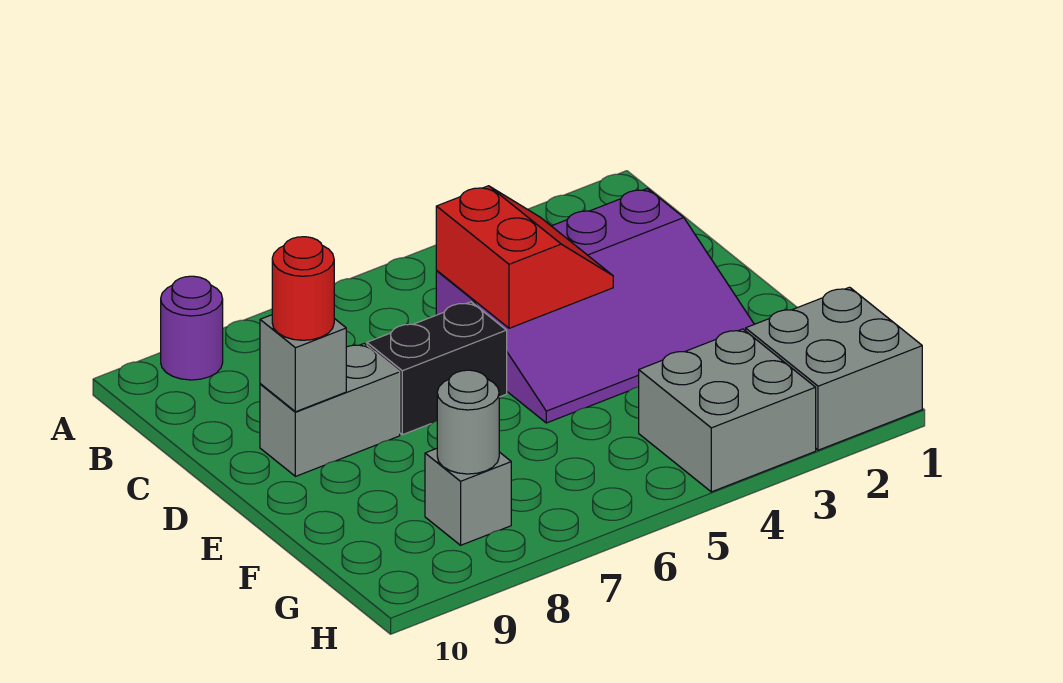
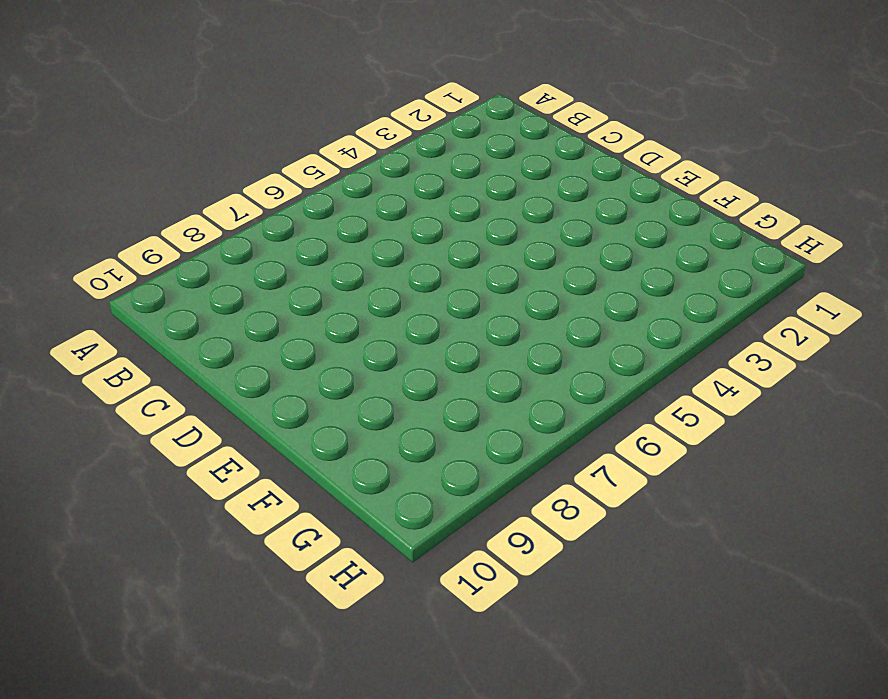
none -> purple round brick A9 level 1
none -> purple slope C2:E5 level 1 top C

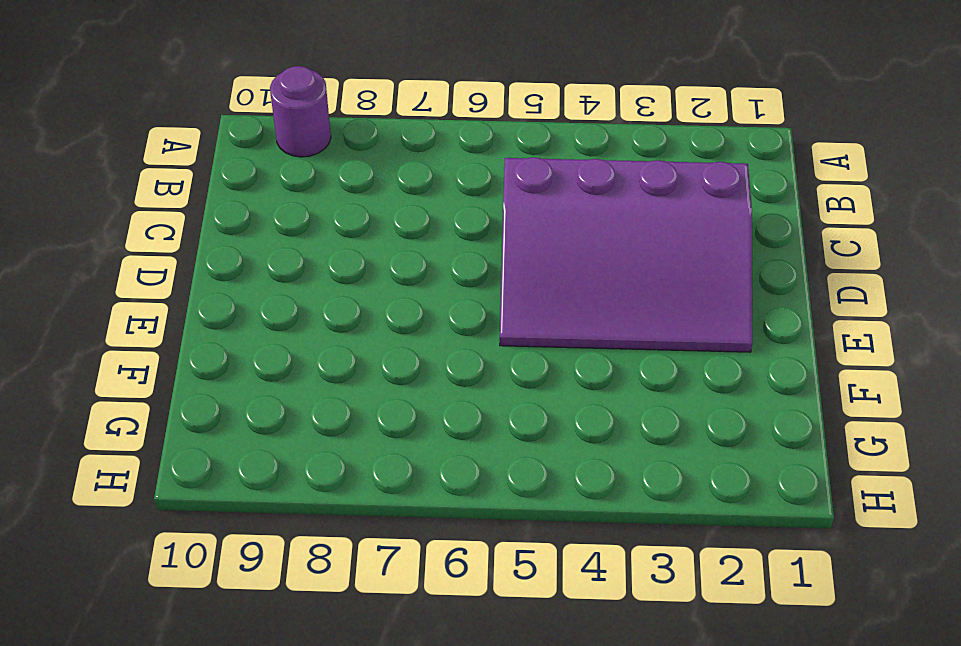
none -> black brick D6:D7 level 1
none -> grey brick D8:D9 level 1

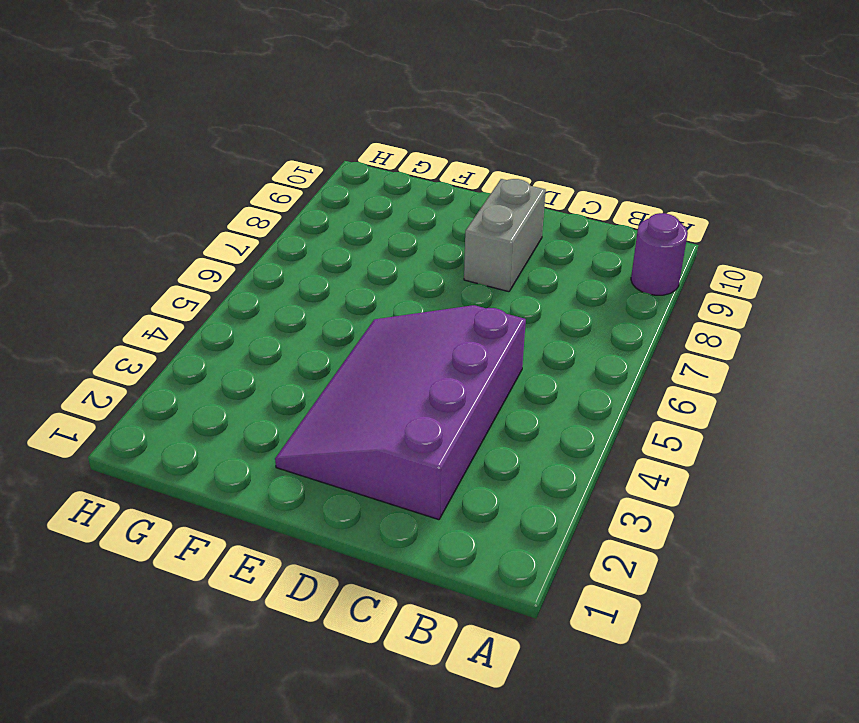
none -> black brick D6:D7 level 1
none -> grey brick G1:H2 level 1

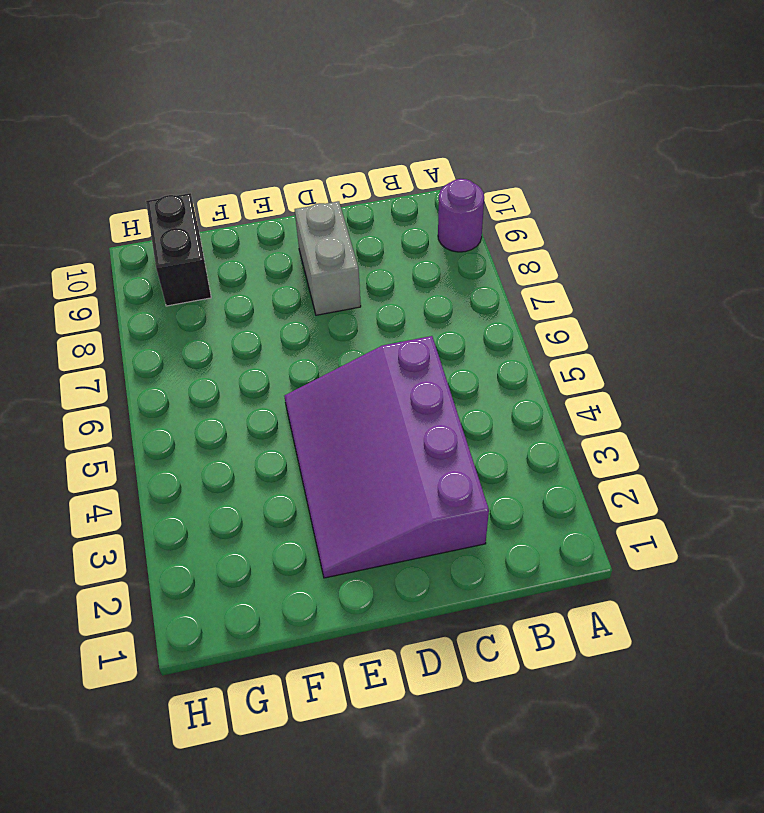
black brick G9:G10 level 1 -> black brick D6:D7 level 1
none -> grey brick G1:H2 level 1
none -> grey brick G3:H4 level 1

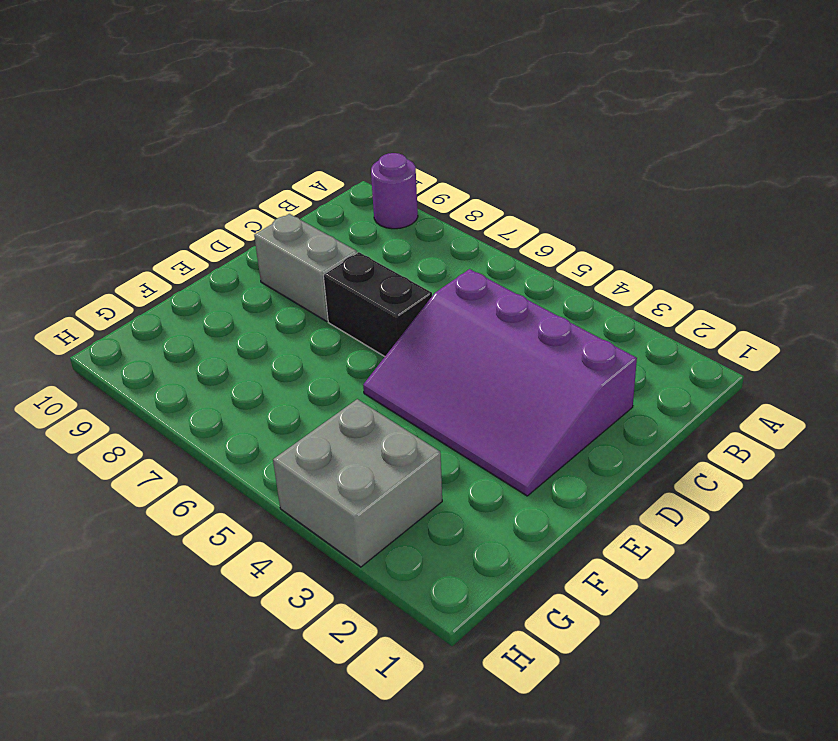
none -> grey brick G1:H2 level 1
none -> grey brick G8 level 1

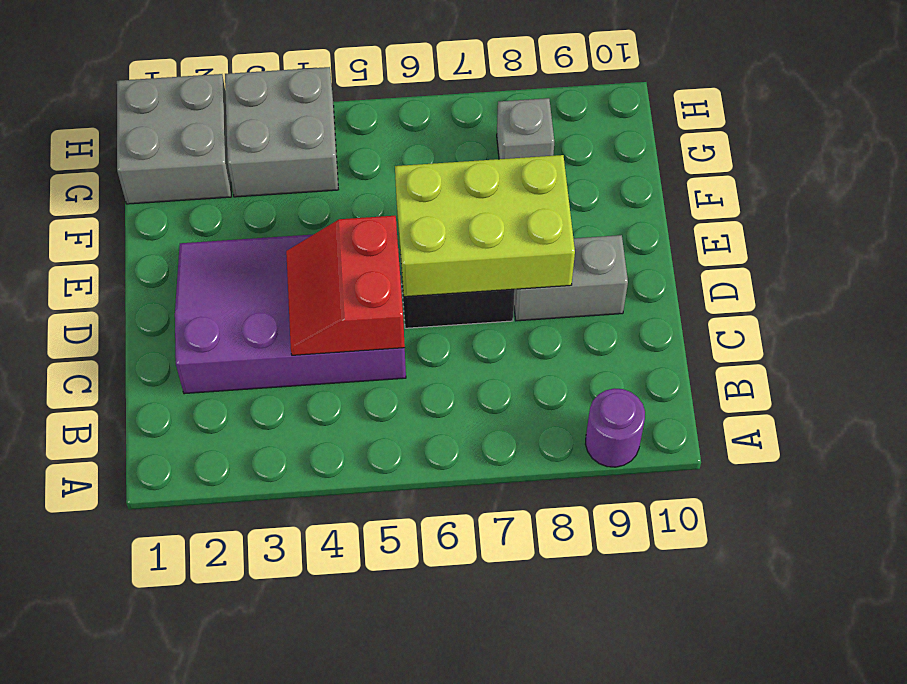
lime brick D6:E8 level 2 -> none
none -> grey brick D9 level 2
none -> grey round brick G8 level 2

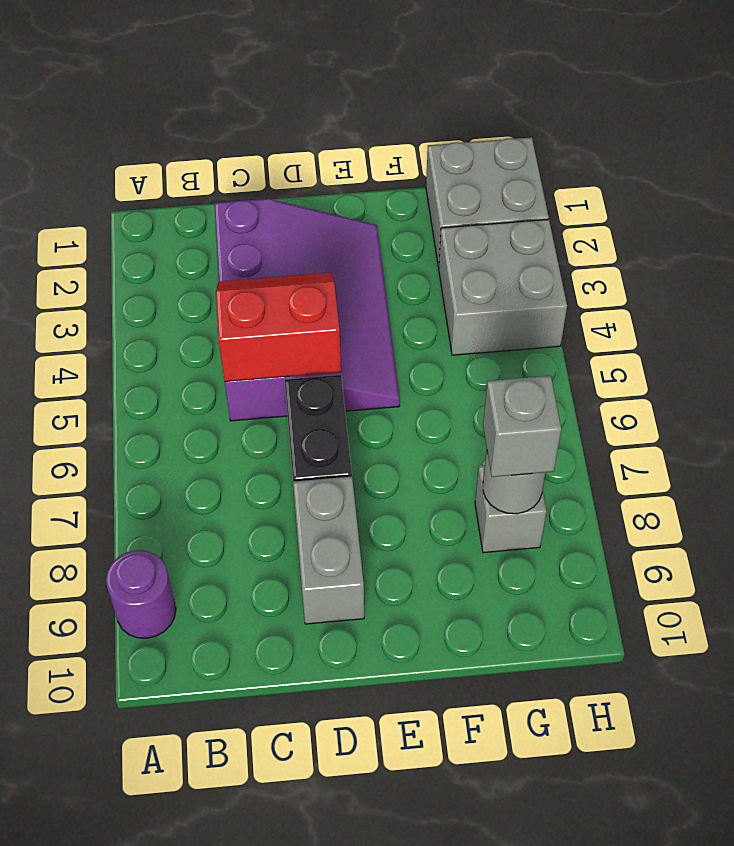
grey brick G8 level 3 -> grey brick D9 level 2
none -> red round brick D9 level 3

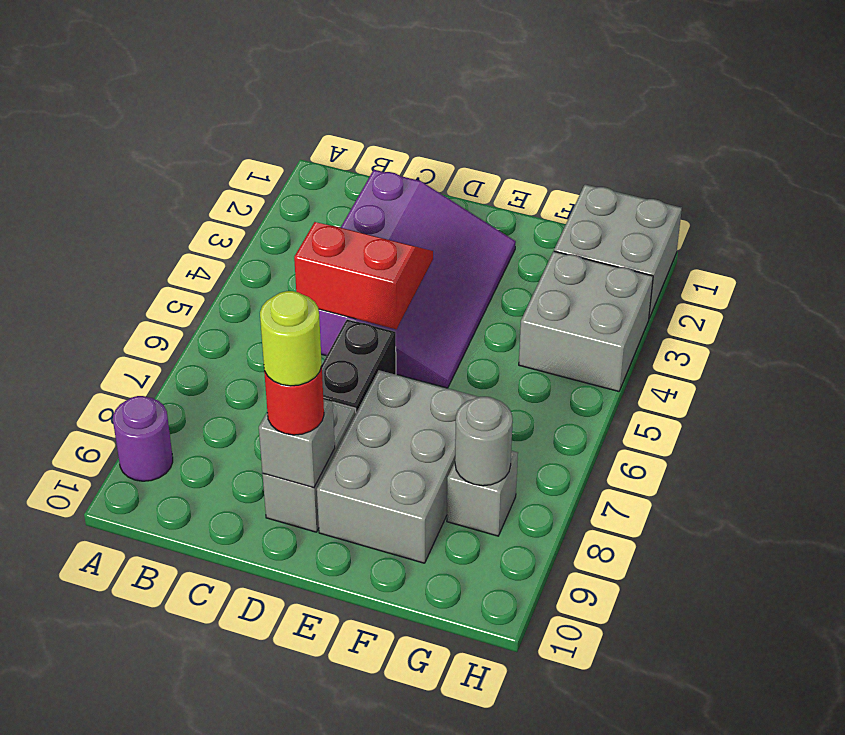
lime round brick D9 level 4 -> none
grey brick E7:F9 level 1 -> none

